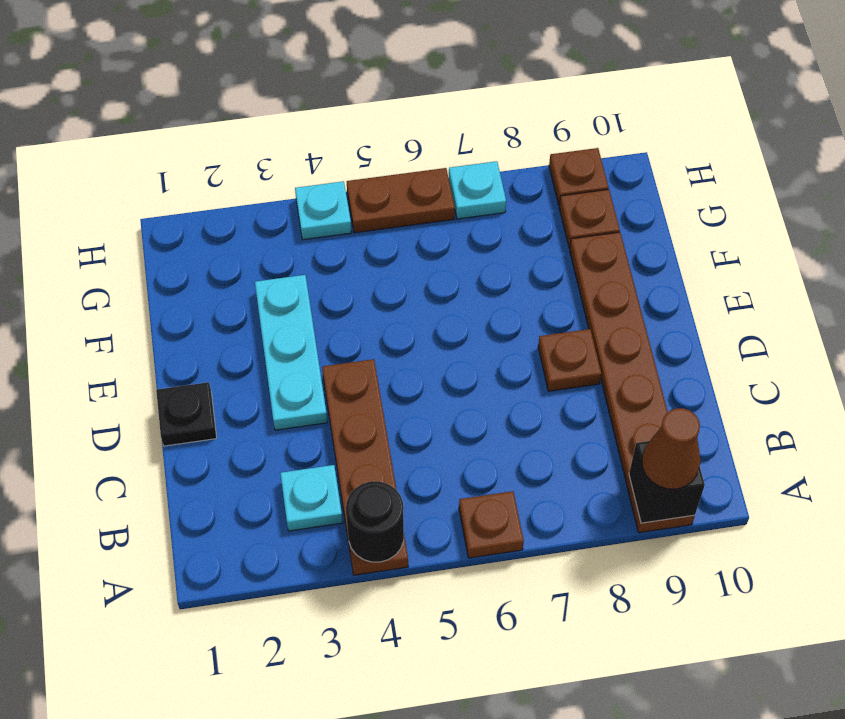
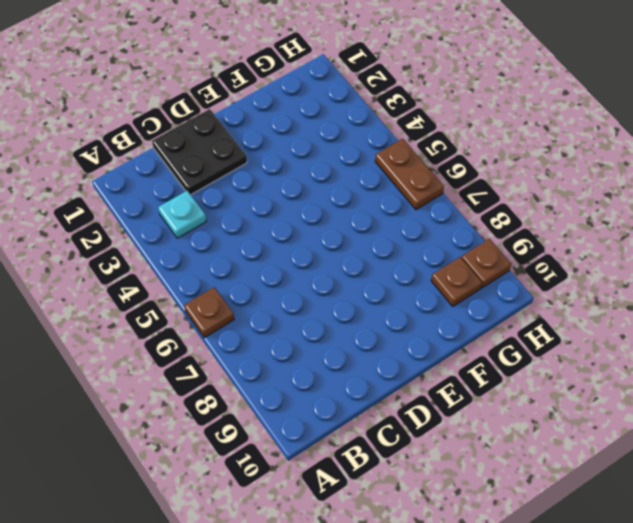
black plate C1:D2 level 1 -> black plate D1 level 1
none -> brown plate A4:D4 level 1
none -> brown plate A9:F9 level 1
none -> cyan plate D3:F3 level 1

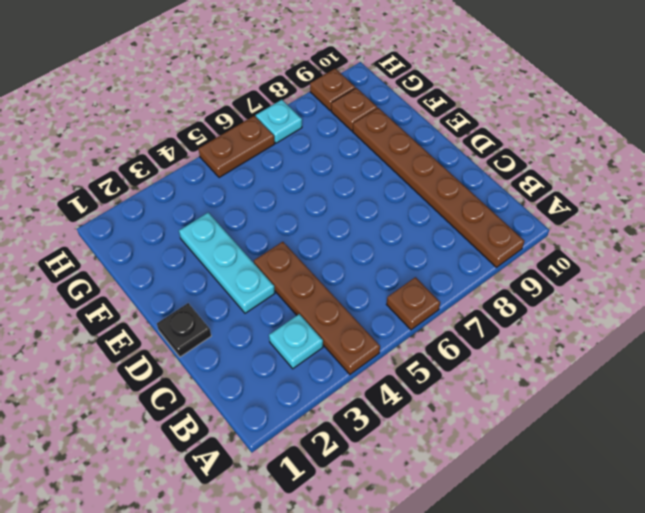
none -> brown plate D8 level 1
none -> cyan plate H4 level 1
none -> black round brick A4 level 2

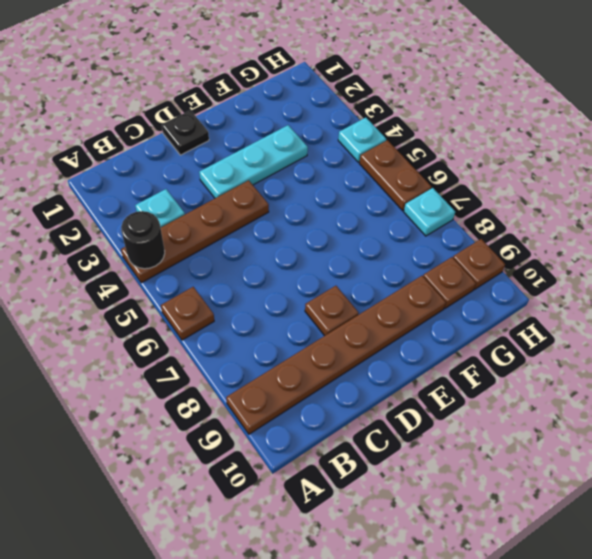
none -> black brick A9 level 2
none -> brown cone A9 level 3

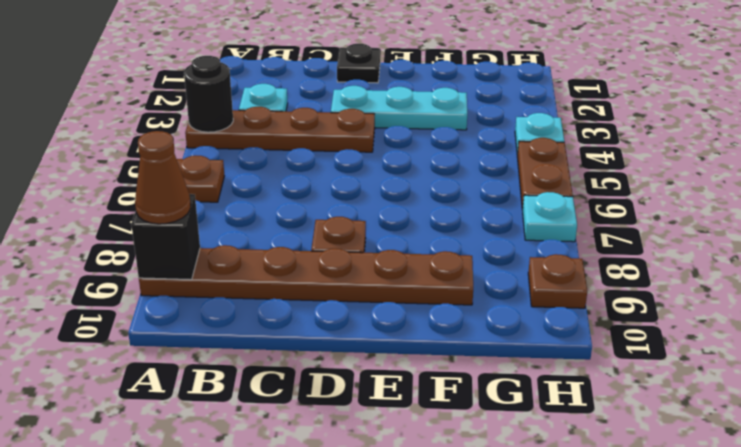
none -> brown plate G9 level 1

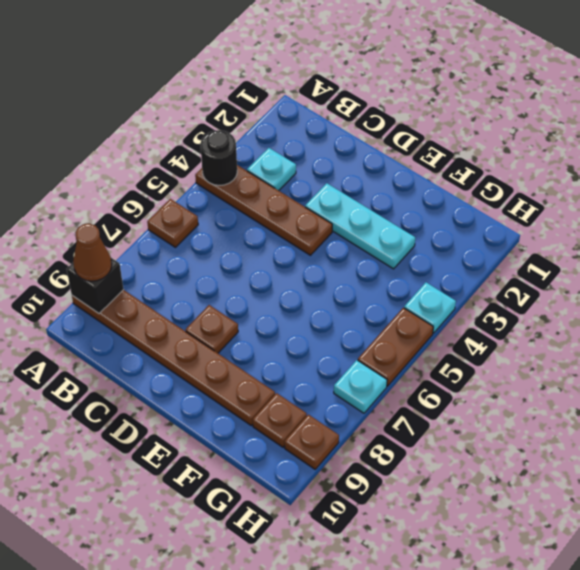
none -> black plate D1 level 1

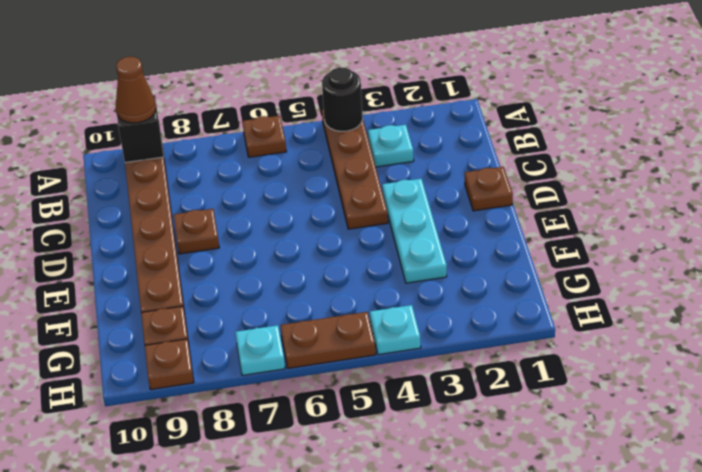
brown plate D1 level 1 -> black plate D1 level 1

